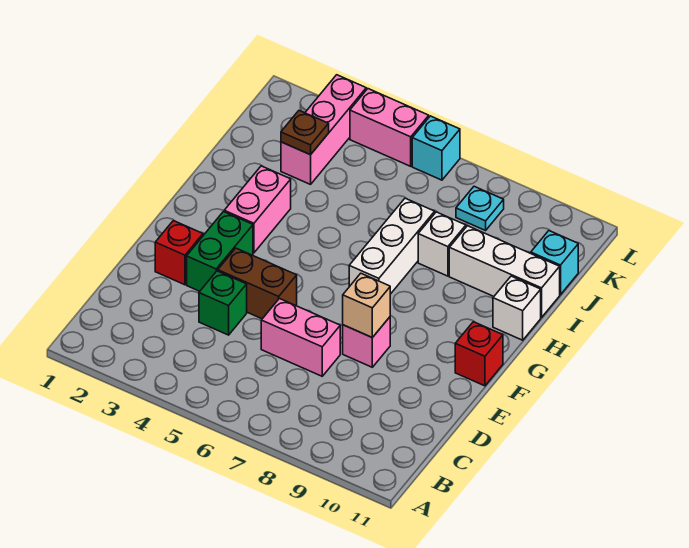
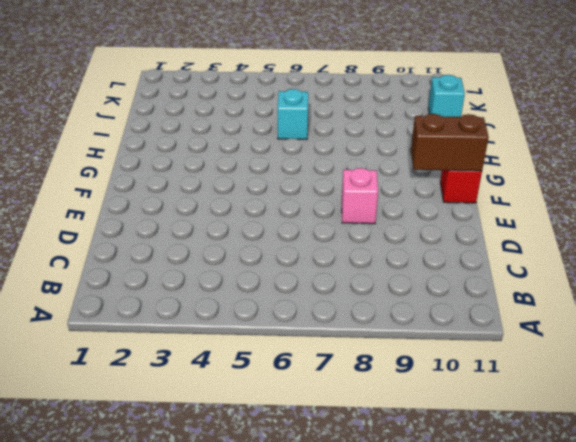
brown brick F10:F11 level 2 -> brown brick E4:E5 level 1
cyan brick I6 level 1 -> cyan brick L6 level 1
none -> green brick D4 level 1
none -> pink brick D6:D7 level 1
none -> red brick E2 level 1

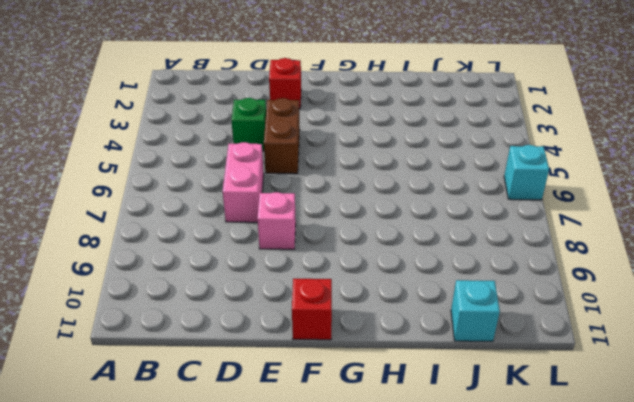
none -> green brick E3:F3 level 1
none -> pink brick G3:H3 level 1
none -> white brick G7:I7 level 1

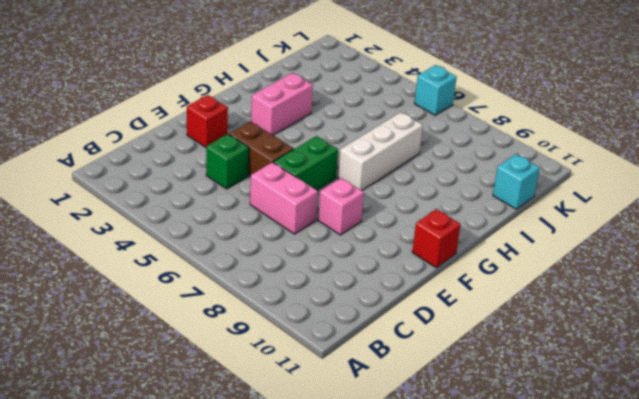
green brick E6:F6 level 1 -> green brick E3:F3 level 1
none -> white brick H11 level 1
none -> white brick I8 level 1
none -> white brick I9:I11 level 1

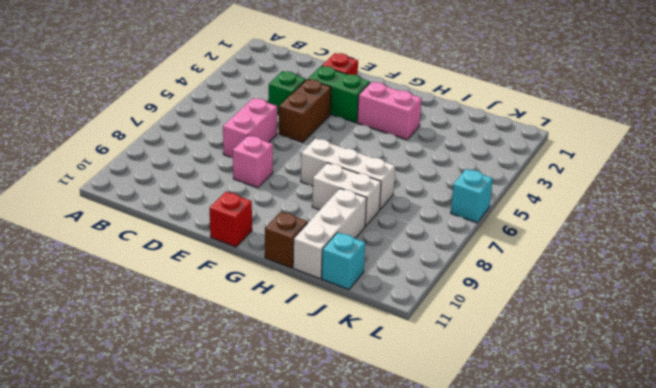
white brick H8:I8 level 1 -> white brick I8 level 1
brown brick H11 level 1 -> white brick H11 level 1
none -> pink brick J3:L3 level 1
none -> cyan plate K8 level 1
none -> pink brick L4:L5 level 1

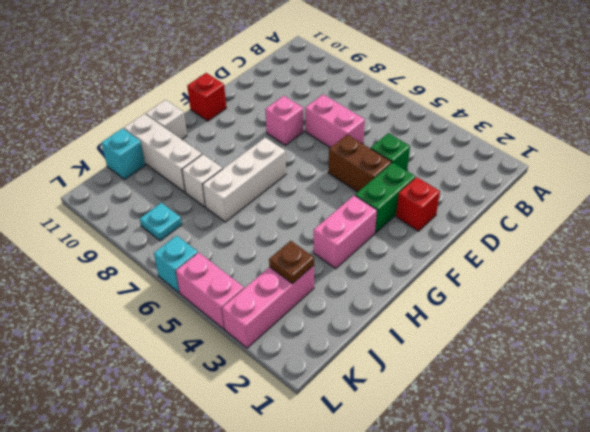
none -> tan brick E8 level 2

